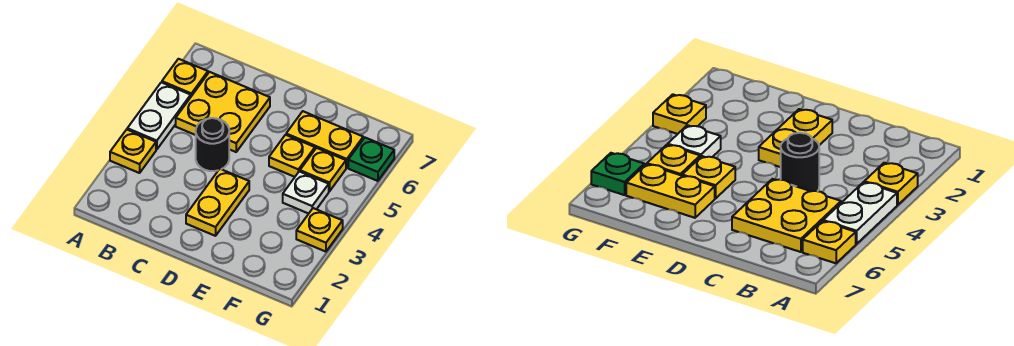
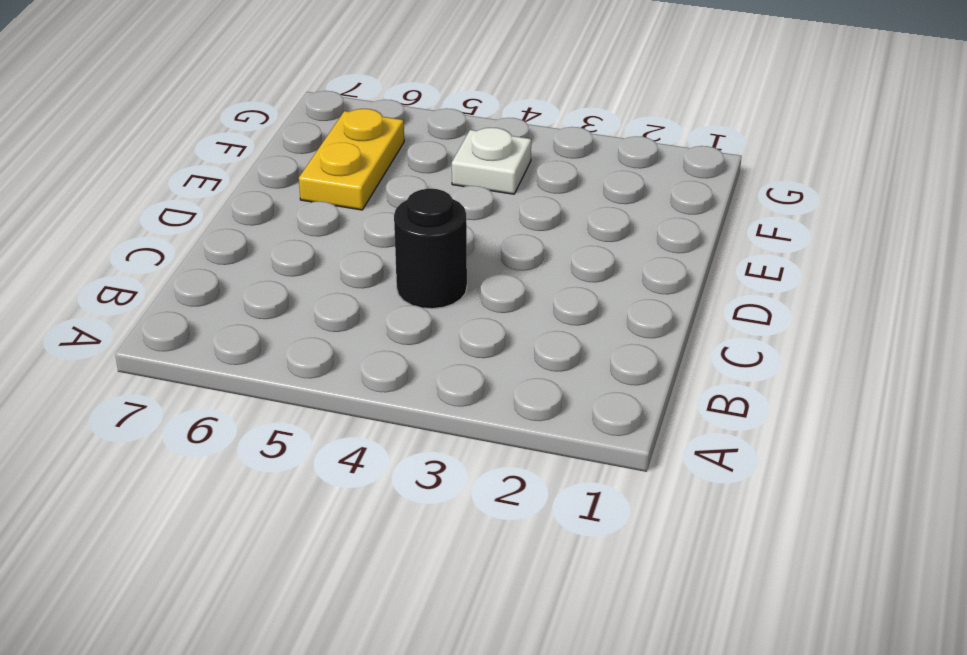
none -> yellow plate A3 level 1
none -> white plate A4:A5 level 1
none -> yellow plate A6 level 1

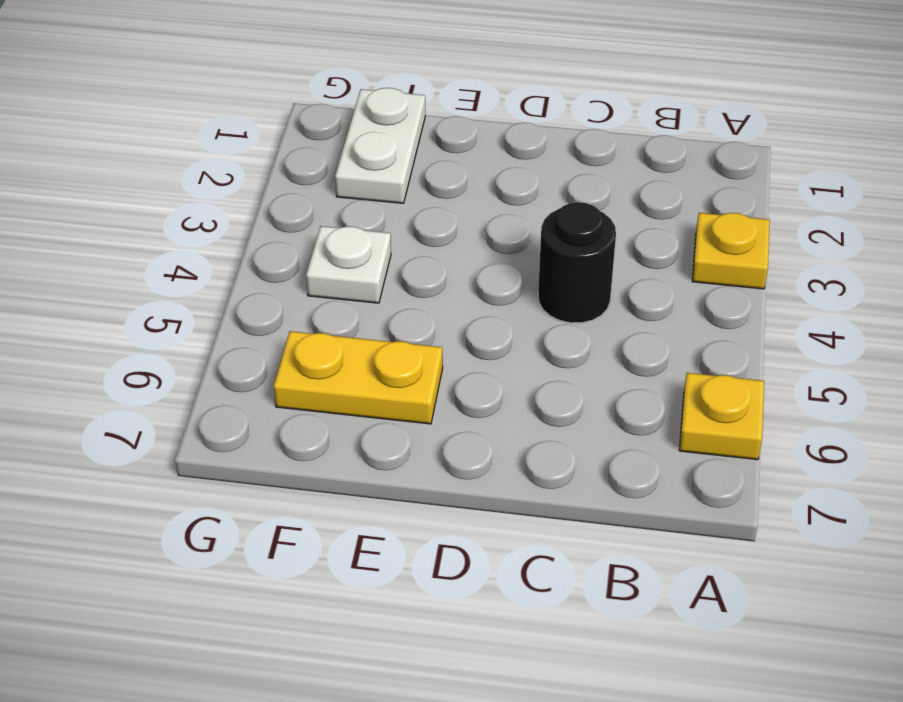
white plate F1:F2 level 1 -> white plate A4:A5 level 1
none -> yellow plate B5:C6 level 1
none -> yellow plate D2:D3 level 1
none -> yellow plate E5 level 1

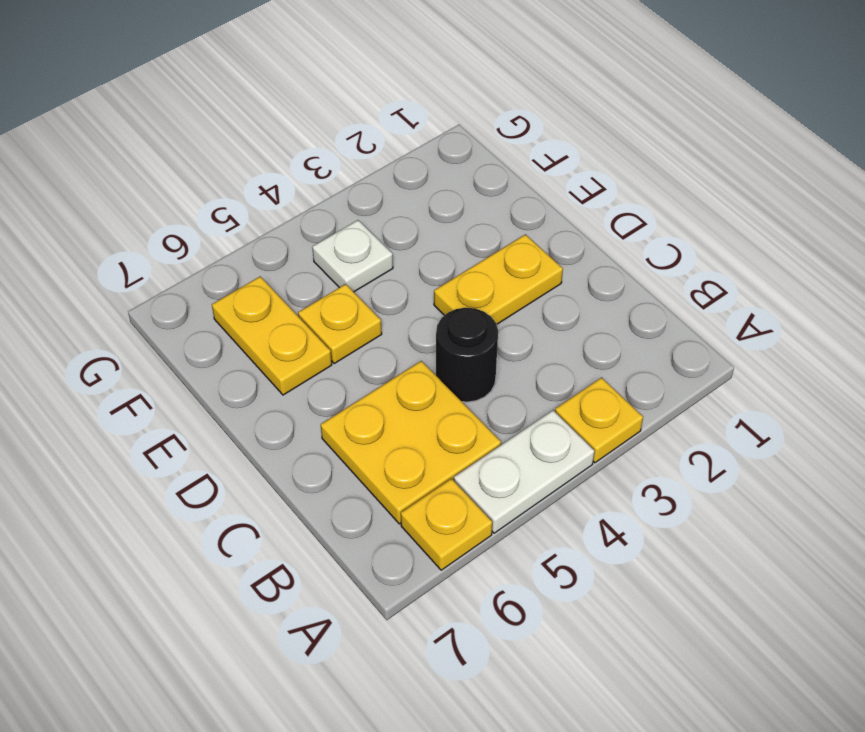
none -> yellow plate F5 level 1
none -> yellow plate G3 level 1
none -> green plate G6 level 1

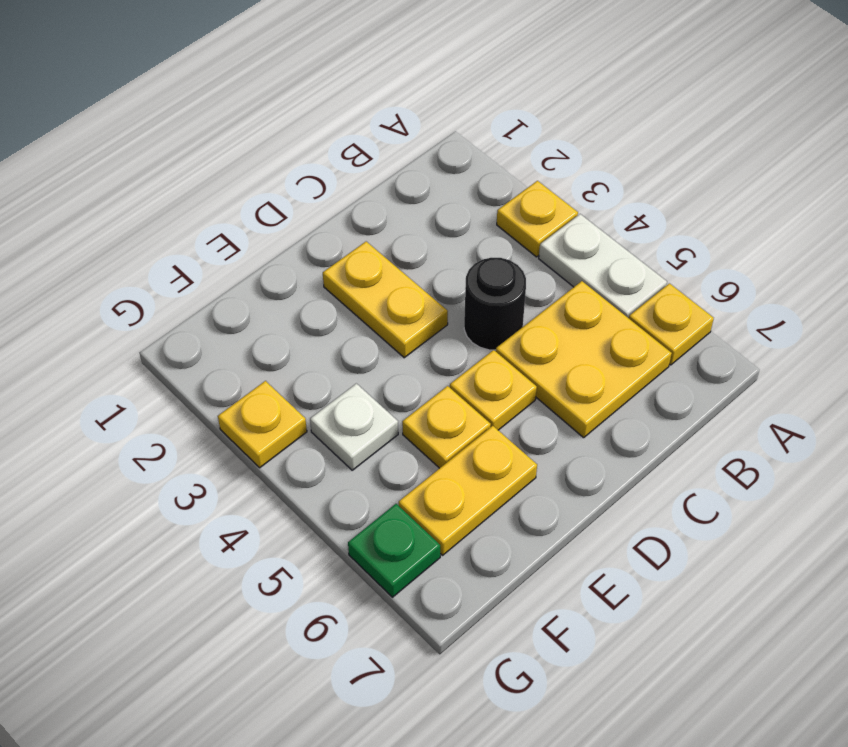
yellow plate D5 level 1 -> yellow plate F5 level 1

